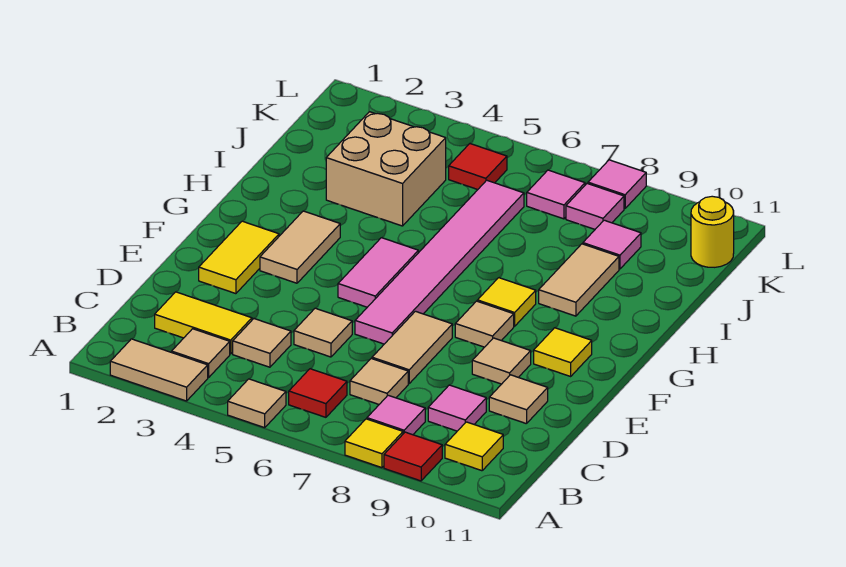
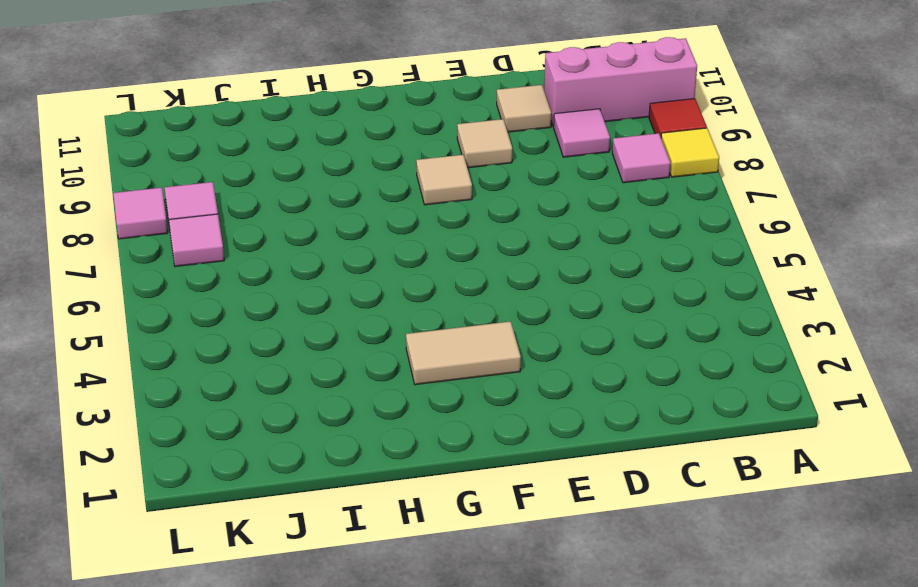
pink brick A10:C10 level 1 -> yellow tile B10 level 1
none -> tan tile A2:A3 level 1
none -> tan tile A5 level 1
none -> tan tile B3 level 1
none -> red tile B6 level 1

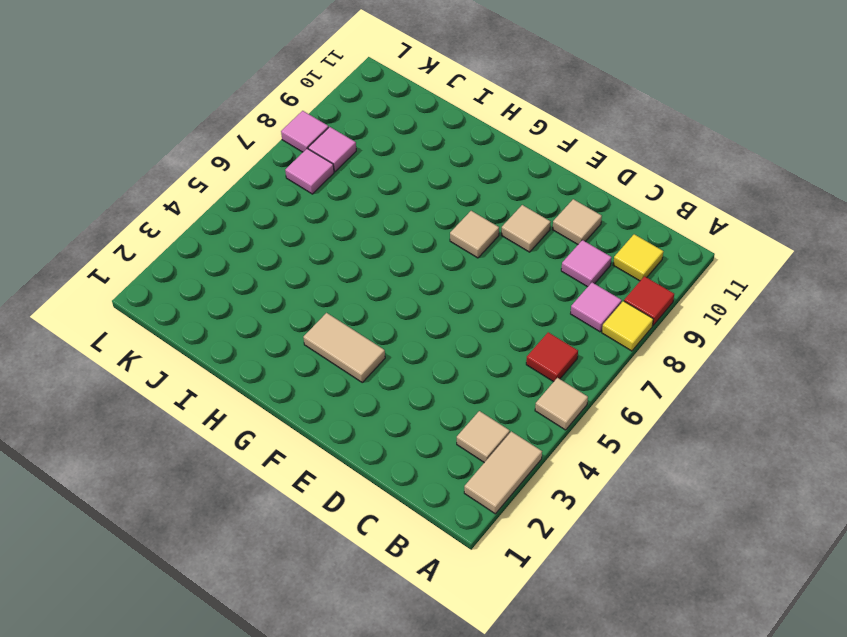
none -> yellow tile C2:C3 level 1
none -> tan tile C4 level 1
none -> tan tile C7 level 1
none -> tan tile D5 level 1

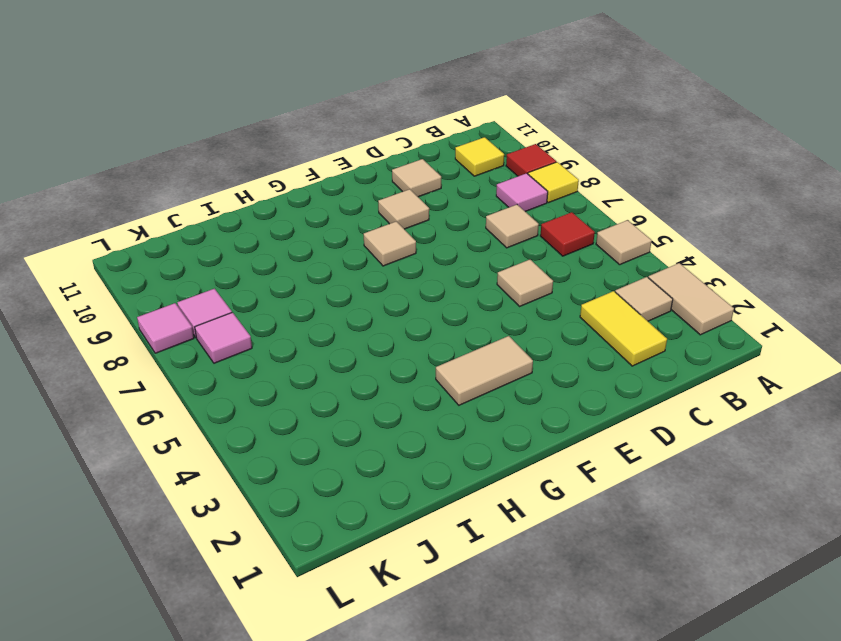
none -> tan tile C4 level 1
none -> pink tile C9 level 1
none -> tan tile D7:E7 level 1
none -> yellow tile E2:F2 level 1

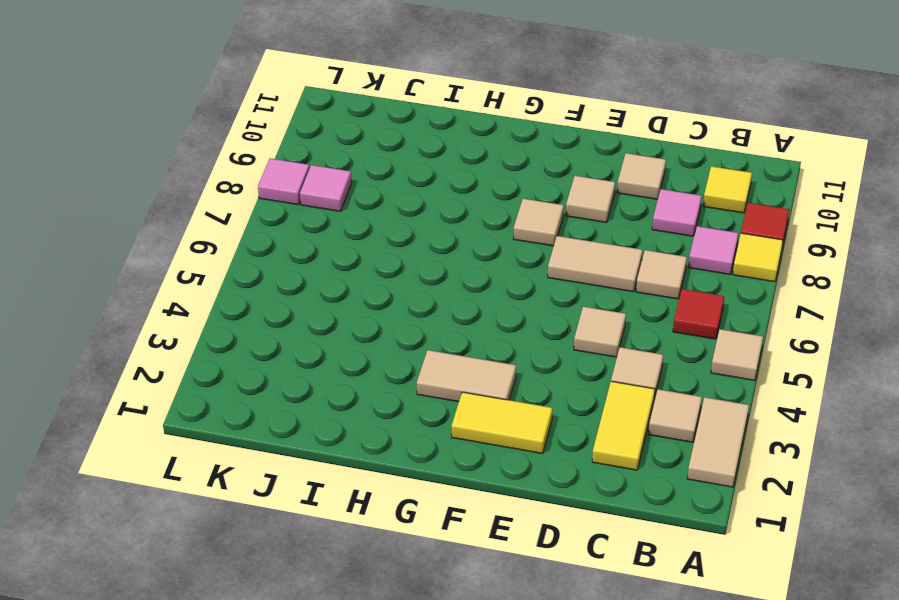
none -> pink tile E6:J6 level 1
none -> pink tile F5:G5 level 1
none -> yellow tile F10 level 1
none -> yellow tile G8 level 1

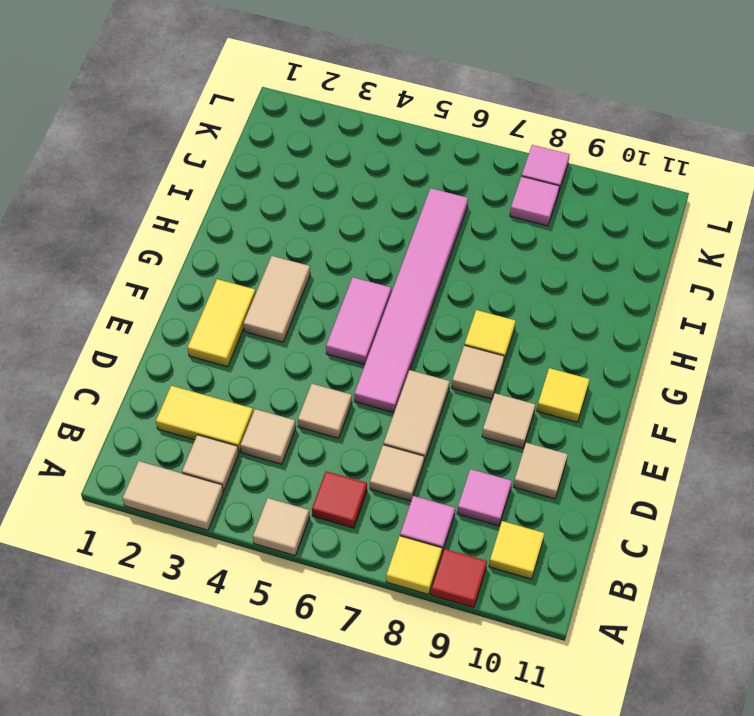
none -> tan tile H9:I9 level 1
none -> tan brick I3:J4 level 1
none -> pink tile J9 level 1
none -> red tile K5 level 1

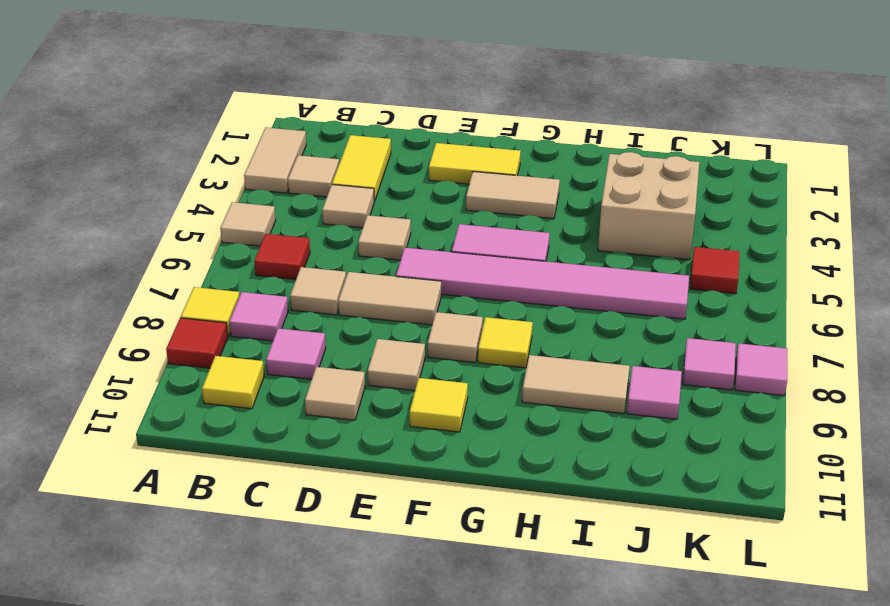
none -> pink tile K7 level 1
none -> yellow round brick K11 level 1

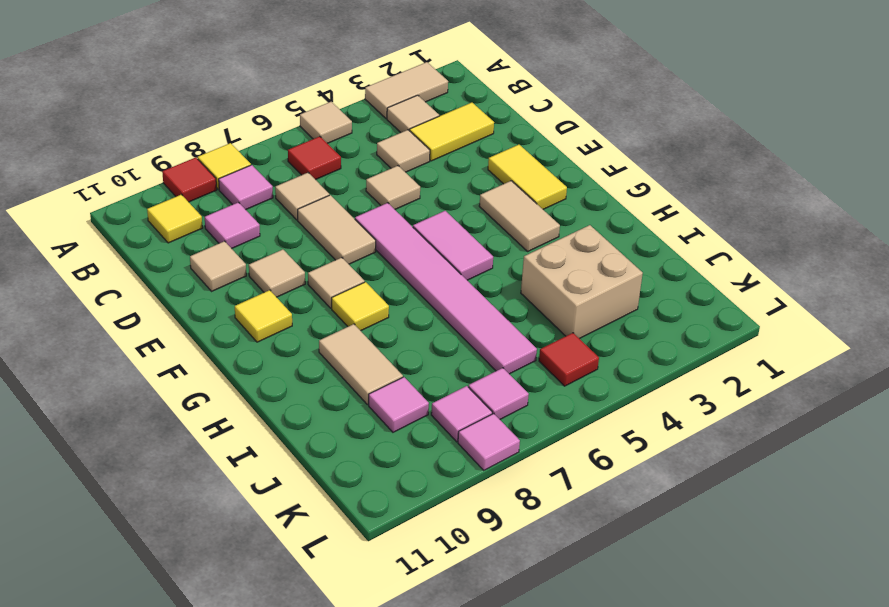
none -> yellow round brick K11 level 1

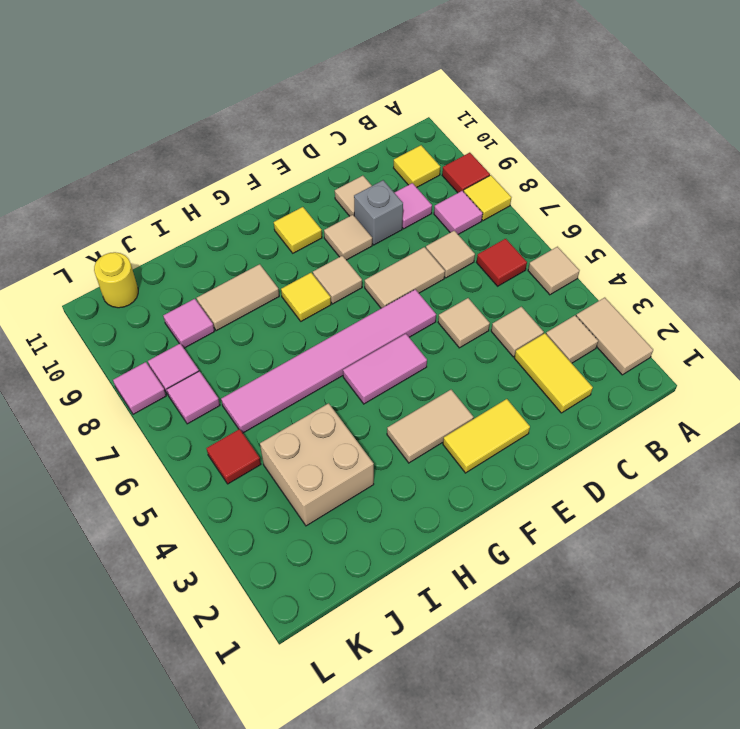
grey brick D9 level 1 -> none

